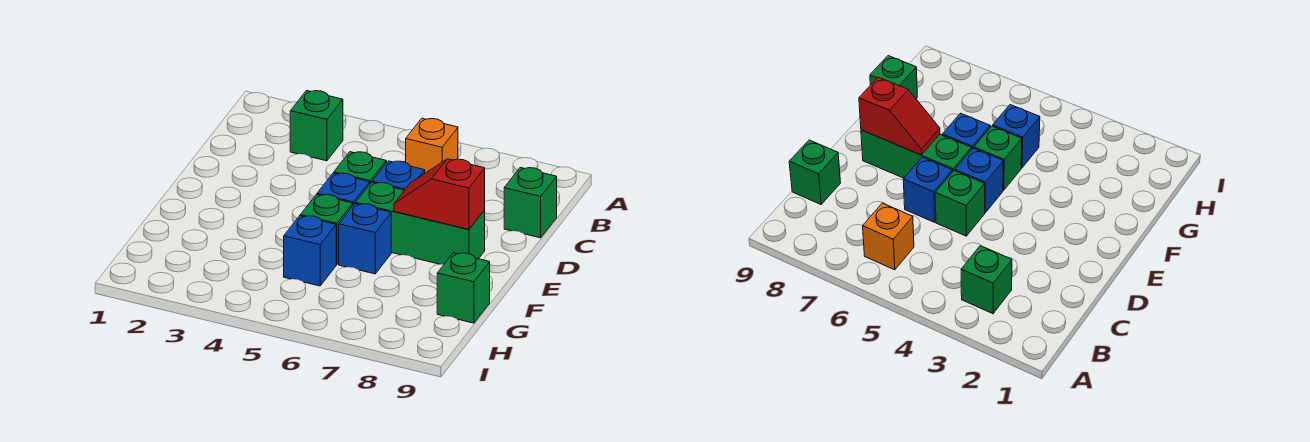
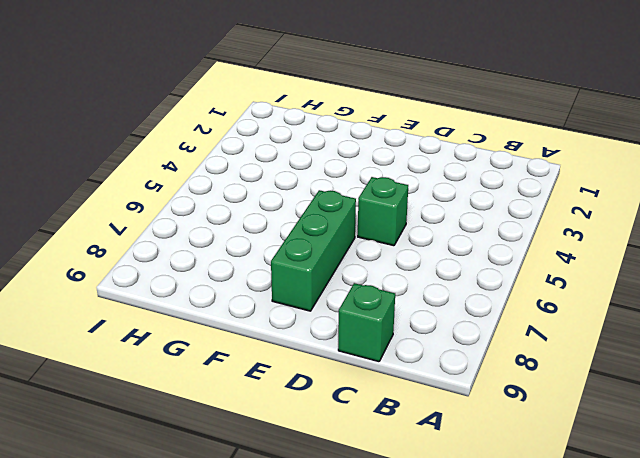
none -> green brick B3 level 1
none -> orange brick B6 level 1
none -> blue brick D6 level 1

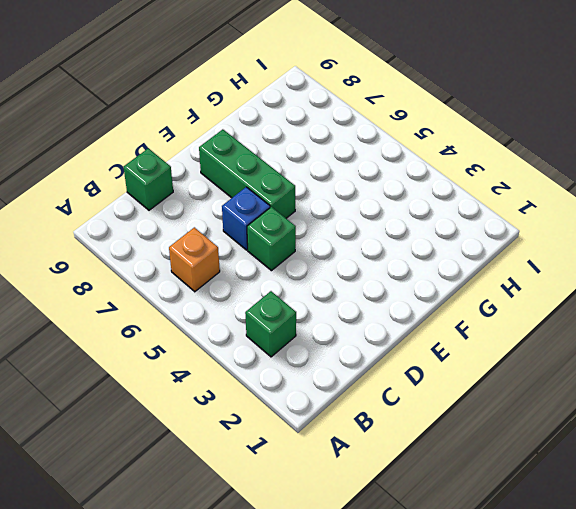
none -> blue brick E5 level 1
none -> green brick F5 level 1
none -> blue brick F6 level 1

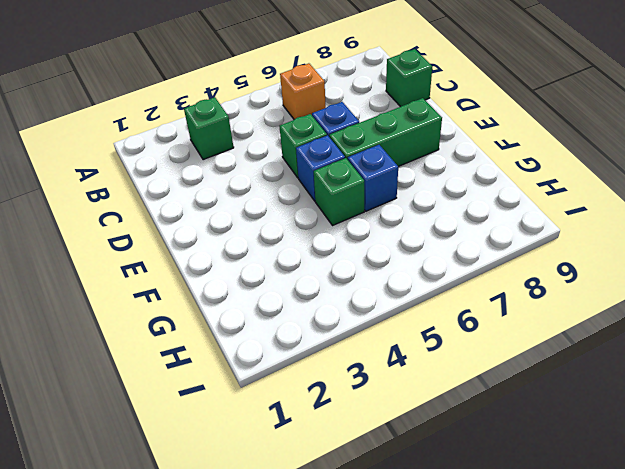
none -> blue brick G5 level 1
none -> green brick G9 level 1
none -> red slope E7:E8 level 2 top 8

